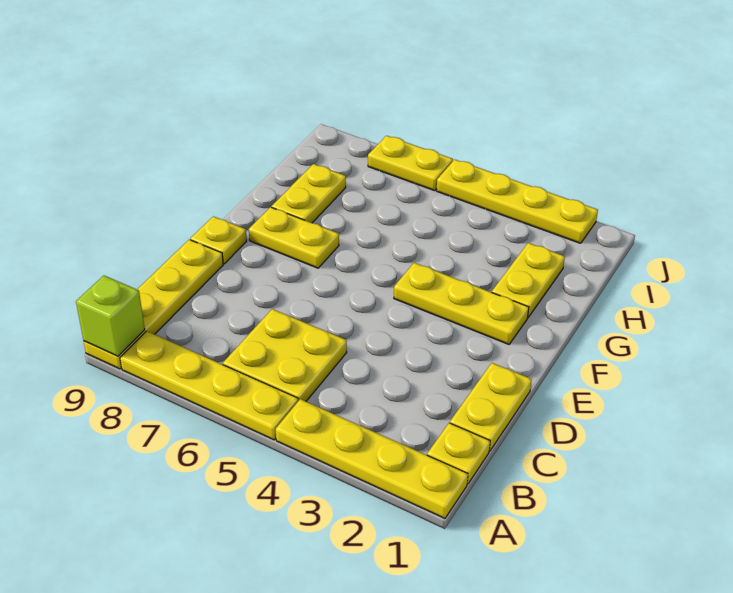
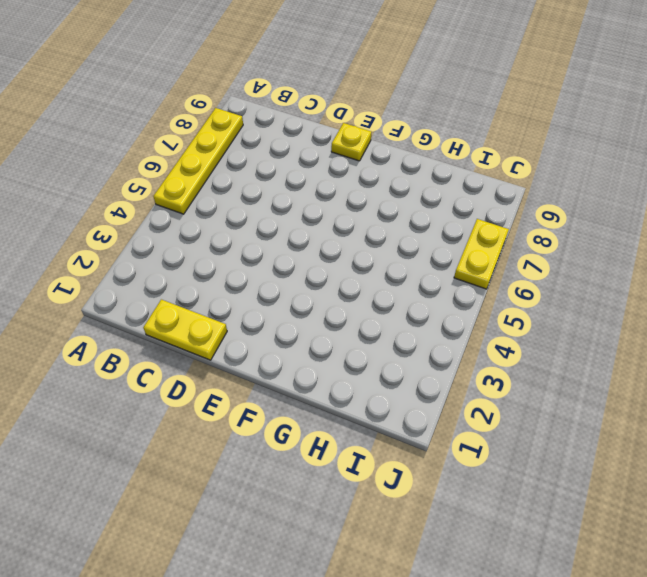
none -> yellow plate A1:A4 level 1
none -> yellow plate A9:D9 level 1
none -> yellow plate B1 level 1

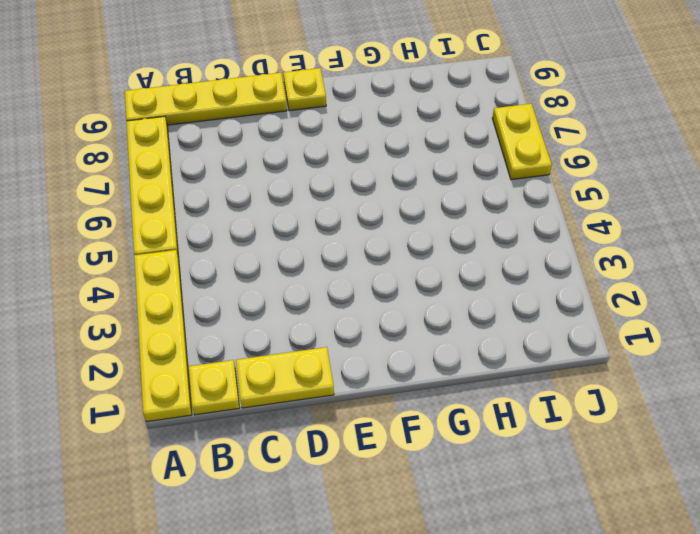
none -> yellow plate B5:C6 level 1
none -> yellow plate F2:F4 level 1
none -> yellow plate F7:F8 level 1

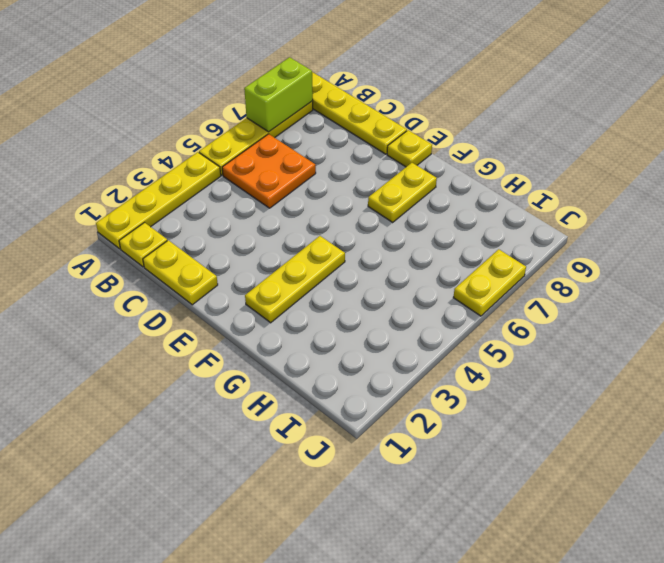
lime brick A7:A8 level 2 -> none
orange plate B5:C6 level 1 -> yellow plate B5:C6 level 1
none -> yellow plate G2:H2 level 1
none -> yellow plate G8:H8 level 1
none -> yellow plate J2:J5 level 1

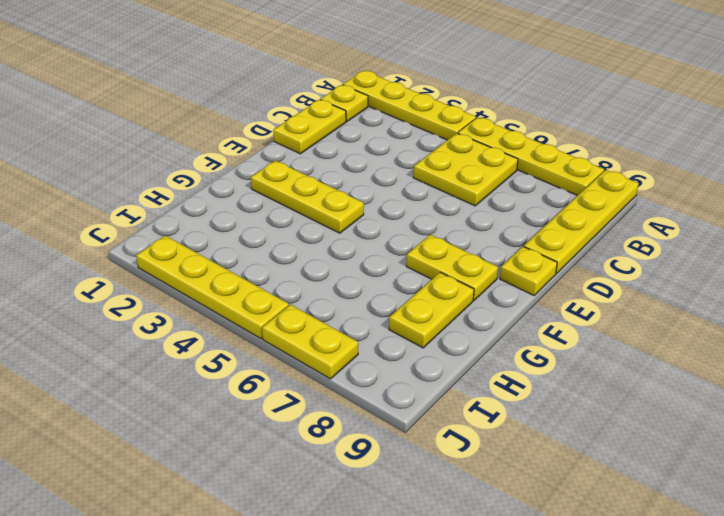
none -> yellow plate G2:H2 level 1
none -> lime brick A9 level 2

